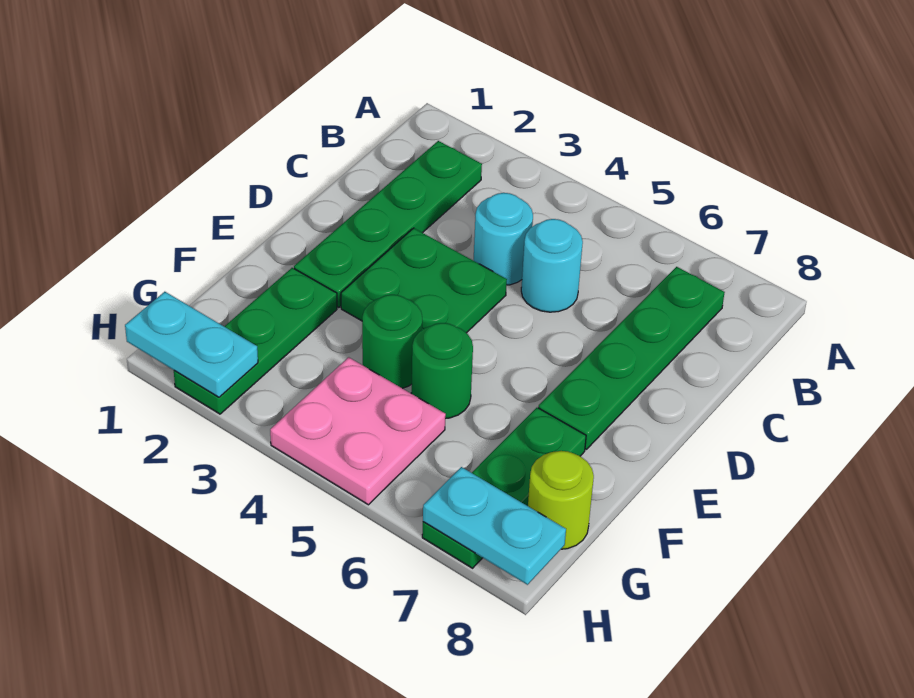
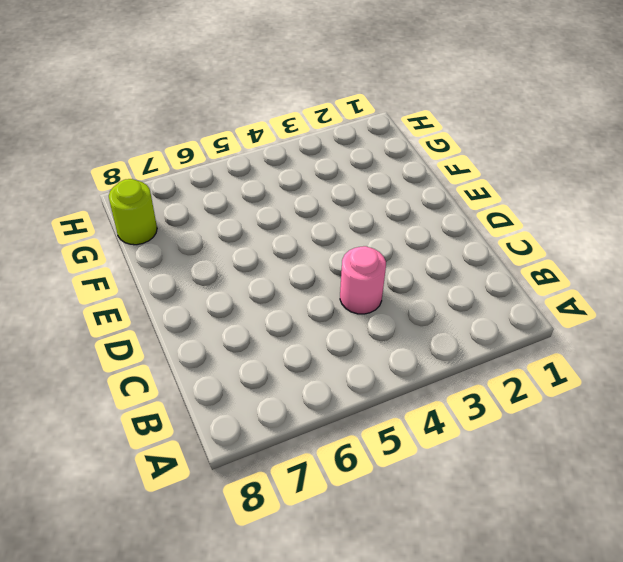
pink round brick C4 level 1 -> cyan round brick C4 level 1
none -> green plate B2:E2 level 1
none -> green plate B7:E7 level 1
none -> cyan round brick C5 level 1

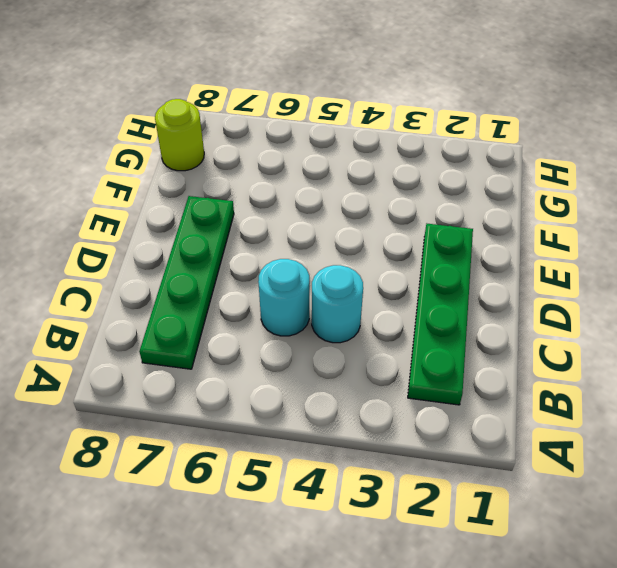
none -> green plate D3:E4 level 1
none -> green plate F2:H2 level 1
none -> green round brick F4 level 1

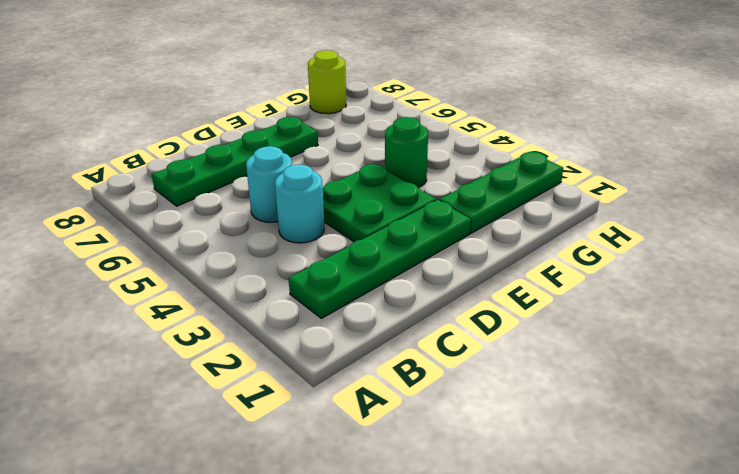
none -> green round brick F5 level 1
none -> green plate F7:H7 level 1
none -> pink plate G4:H5 level 1

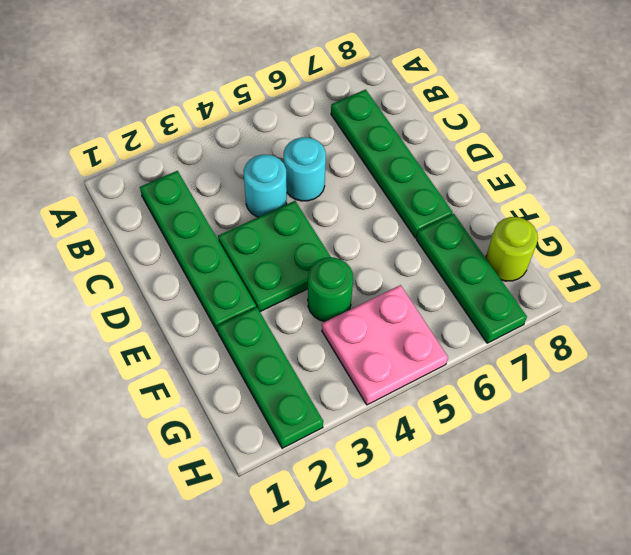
none -> green round brick F5 level 1
none -> cyan plate H1:H2 level 2
none -> cyan plate H7:H8 level 2

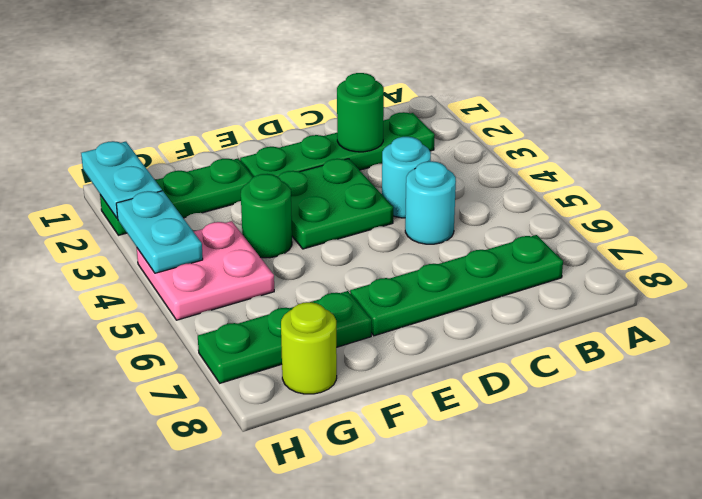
green round brick C2 level 2 -> green round brick F5 level 1
cyan plate H3:H4 level 2 -> cyan plate H7:H8 level 2

